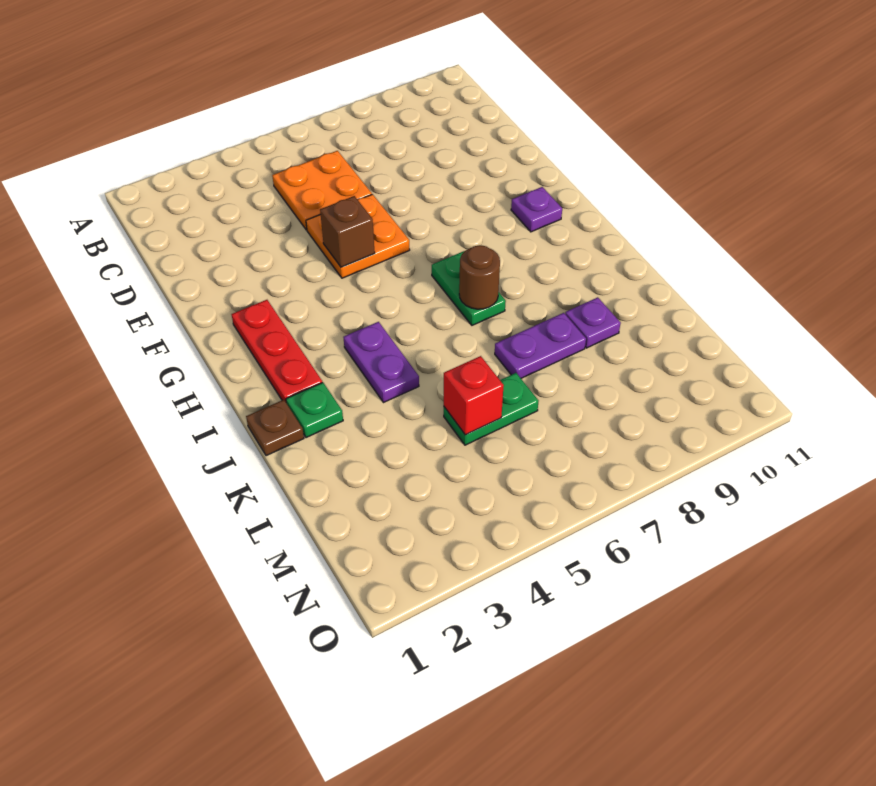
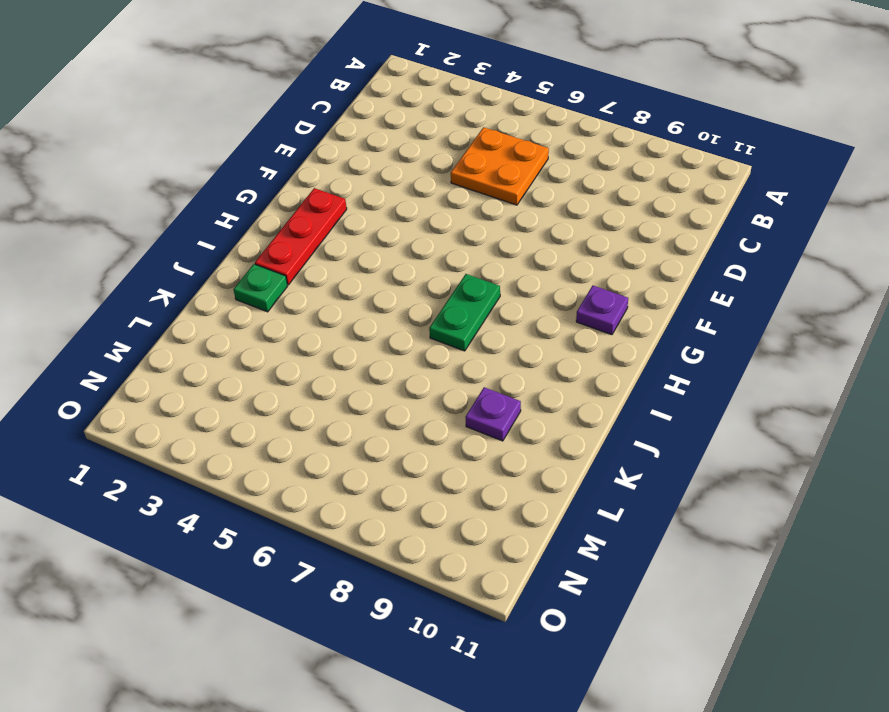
none -> orange plate E5:F6 level 1
none -> purple plate I4:J4 level 1
none -> brown plate J1 level 1

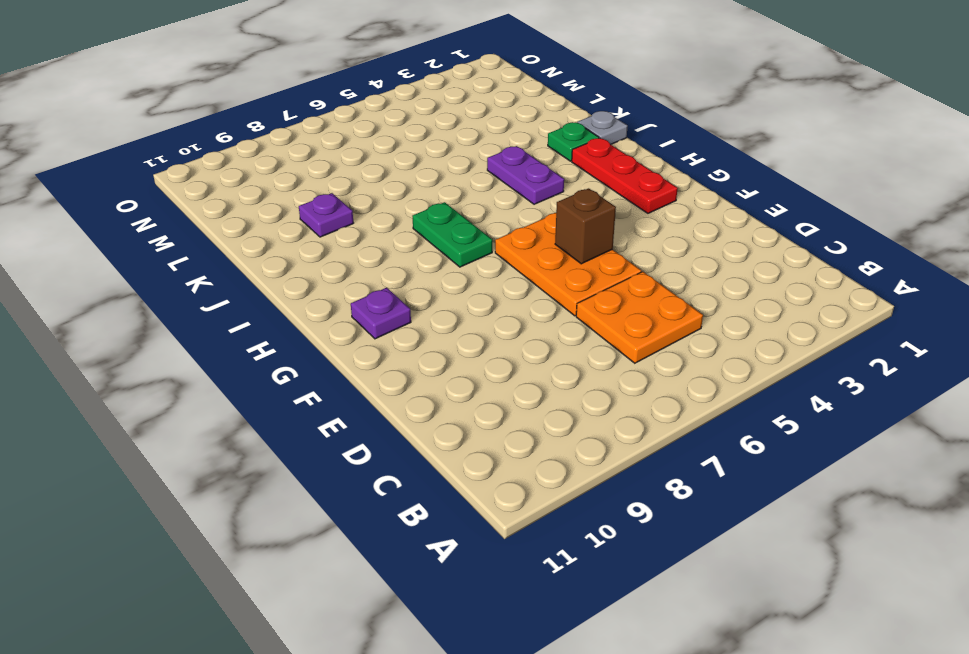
orange plate E5:G6 level 1 -> orange plate E5:F6 level 1
grey plate J1 level 1 -> brown plate J1 level 1
none -> purple plate K7:K8 level 1
none -> green plate L5:L6 level 1
none -> brown round brick I7 level 2

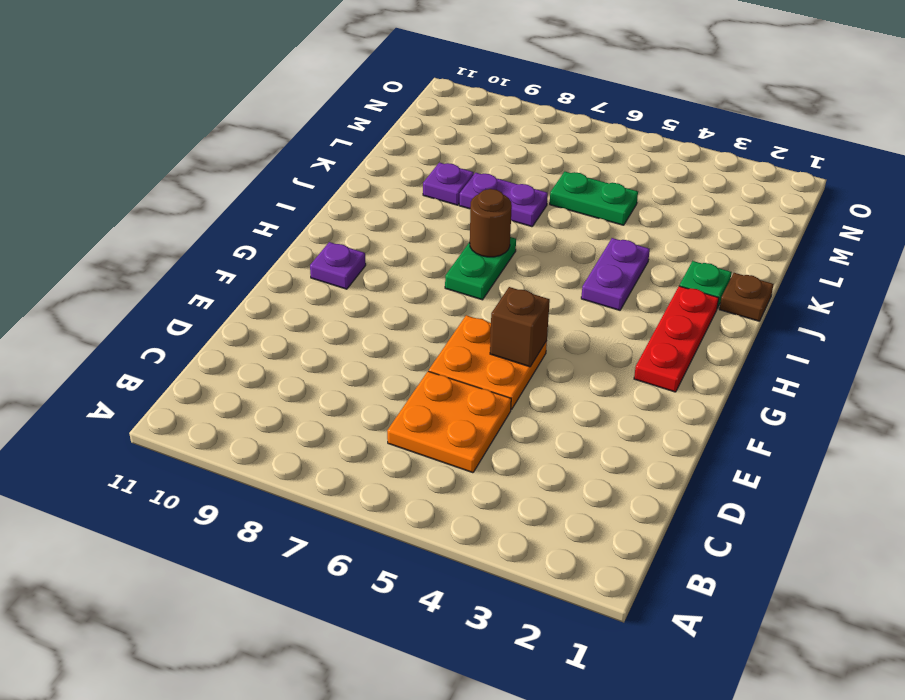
none -> red brick L5 level 2

